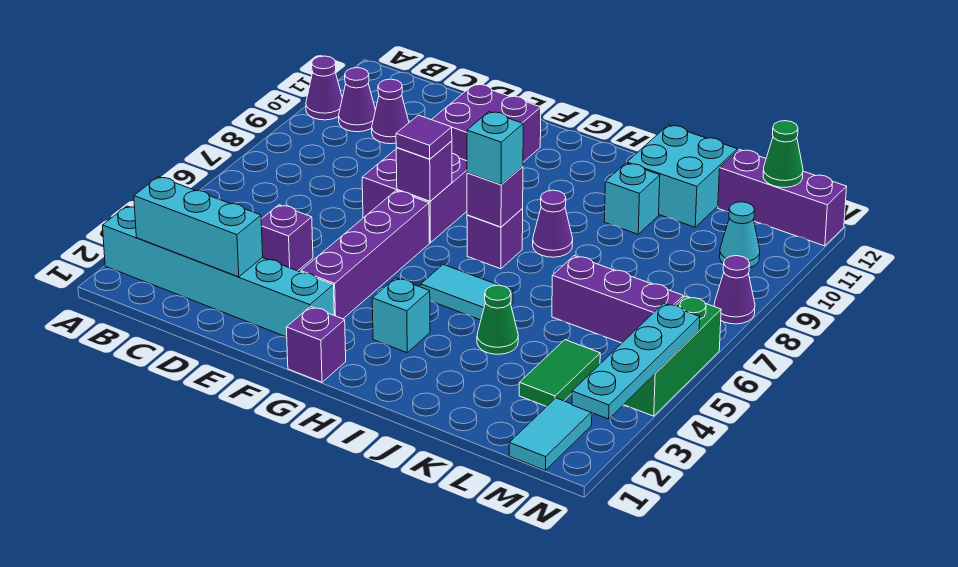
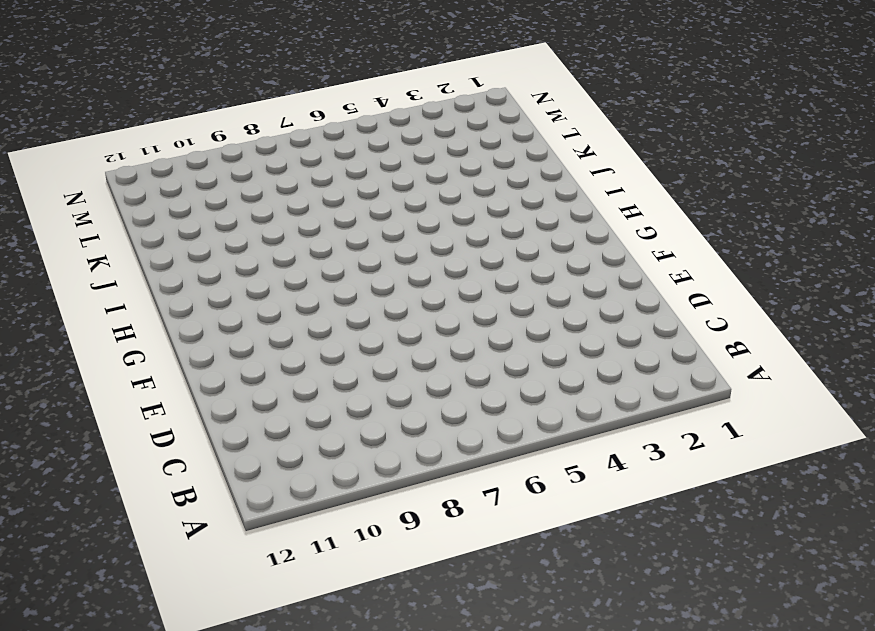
none -> cyan brick A2:F2 level 1
none -> purple cone A10 level 1
none -> purple cone B10 level 1
none -> purple cone C10 level 1

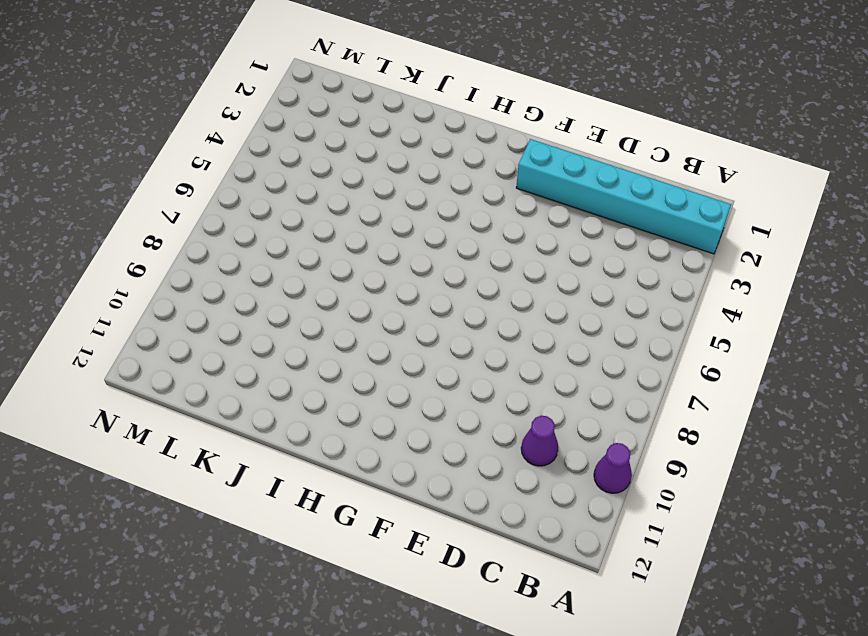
none -> purple cone B10 level 1
none -> purple brick D4 level 1
none -> purple brick E7:F8 level 1
none -> purple brick E10:F11 level 1

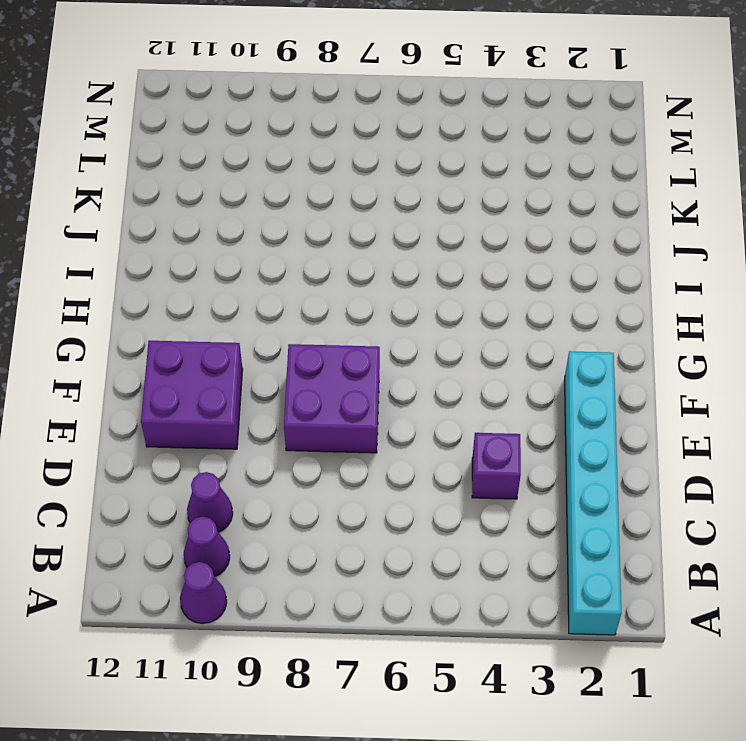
none -> purple brick F3:F6 level 1
none -> purple brick G1 level 1
none -> cyan brick H3 level 1
none -> cyan tile H5:I5 level 1

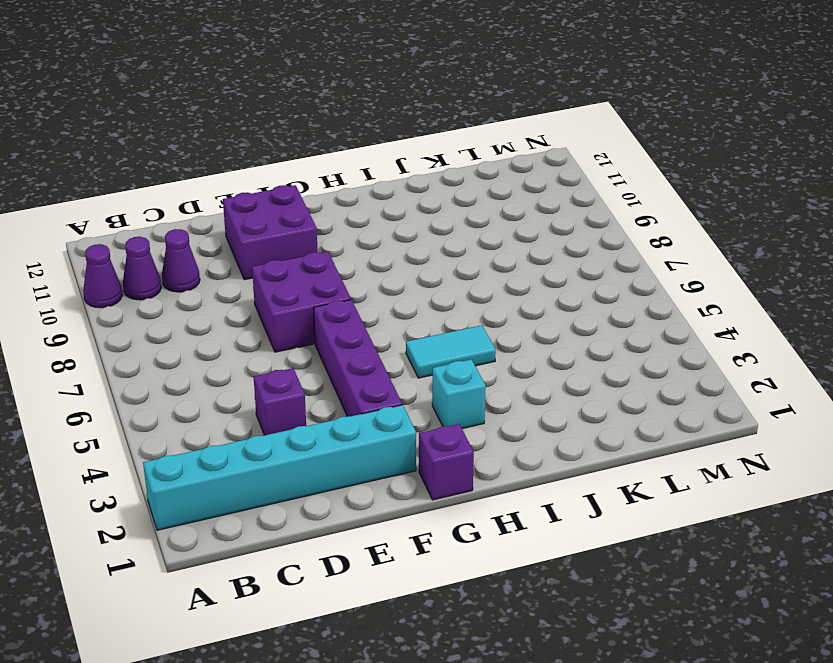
none -> purple brick H7 level 1
none -> purple cone I8 level 1
none -> green cone J4 level 1
none -> cyan brick J10 level 1

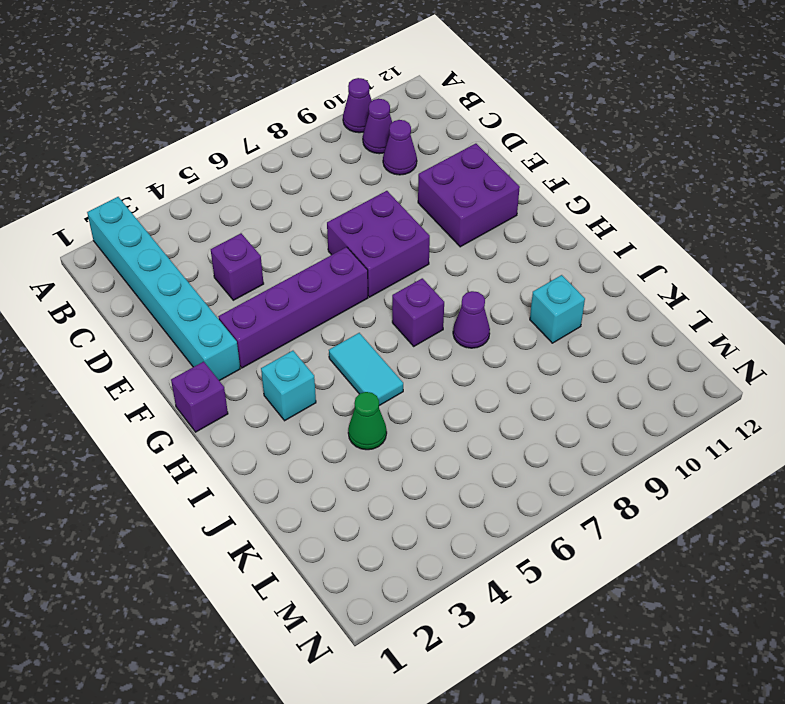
none -> cyan brick J11:K12 level 1
none -> purple brick K6:M6 level 1
none -> green tile L3:L4 level 1
none -> purple brick L12:N12 level 1

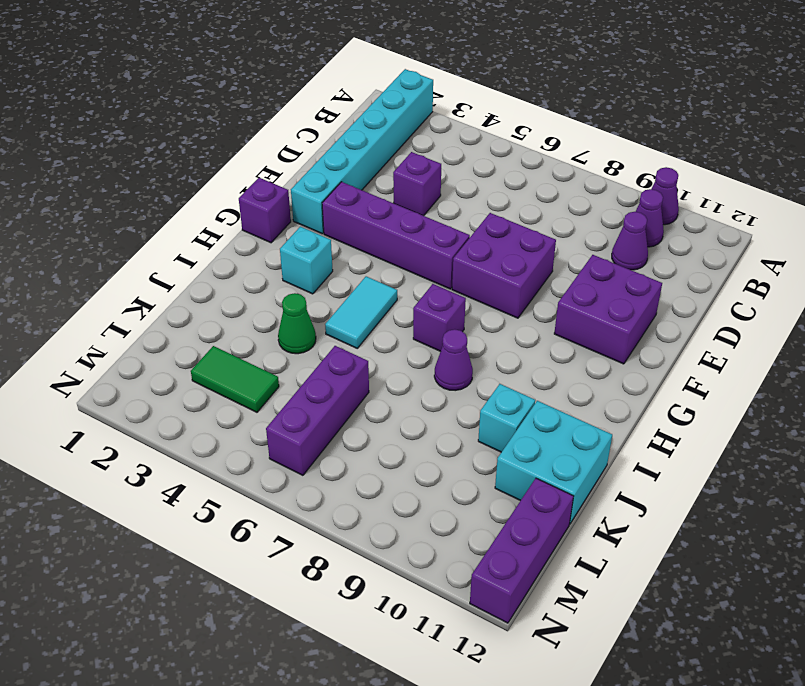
none -> cyan tile M1:M2 level 1
none -> cyan cone M10 level 1
none -> green brick N4:N6 level 1
none -> purple cone N8 level 1

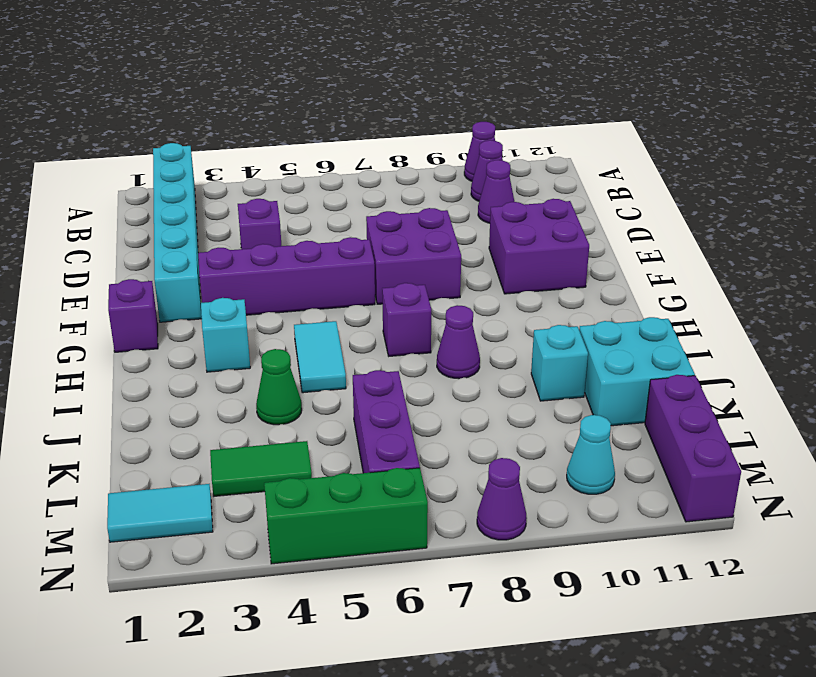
none -> cyan brick B2:D2 level 2
none -> purple brick F7 level 2
none -> purple brick H7 level 2
none -> green cone M12 level 2

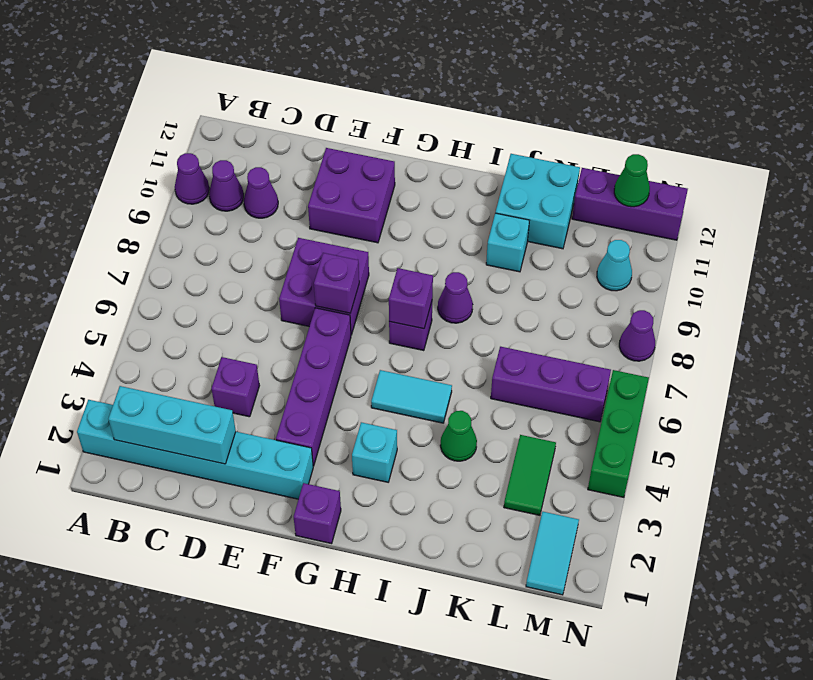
none -> cyan plate N2:N5 level 2
none -> purple tile F7 level 3
none -> cyan brick H7 level 3

